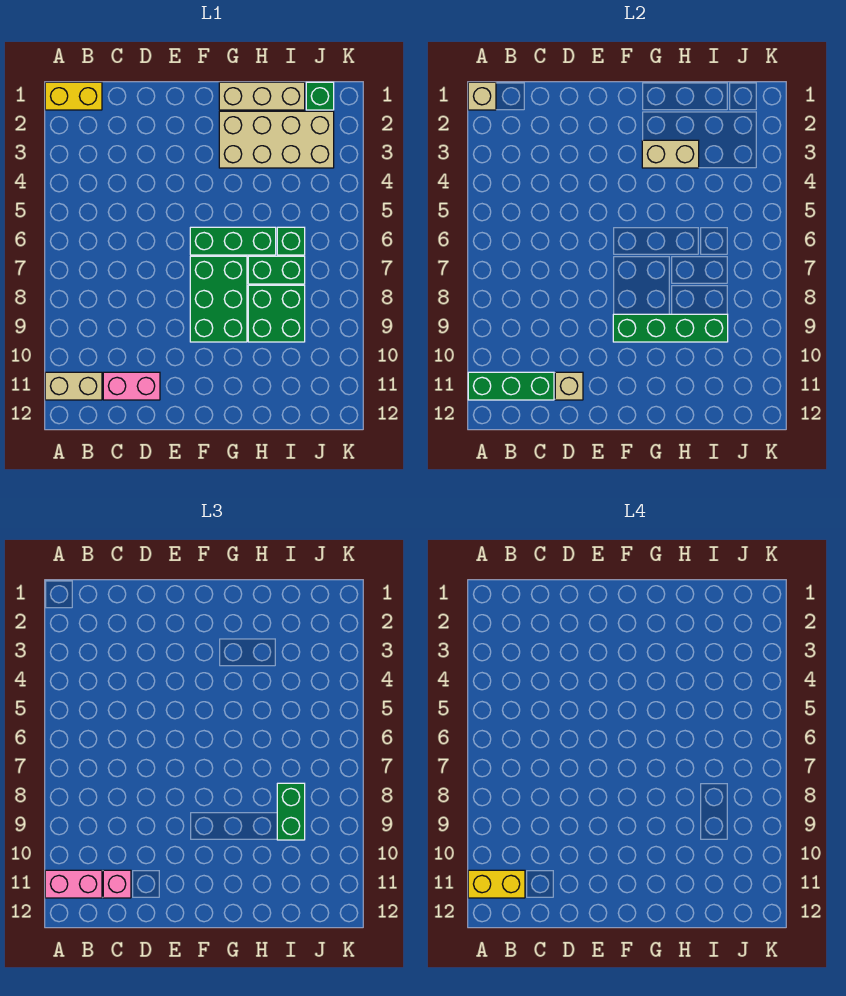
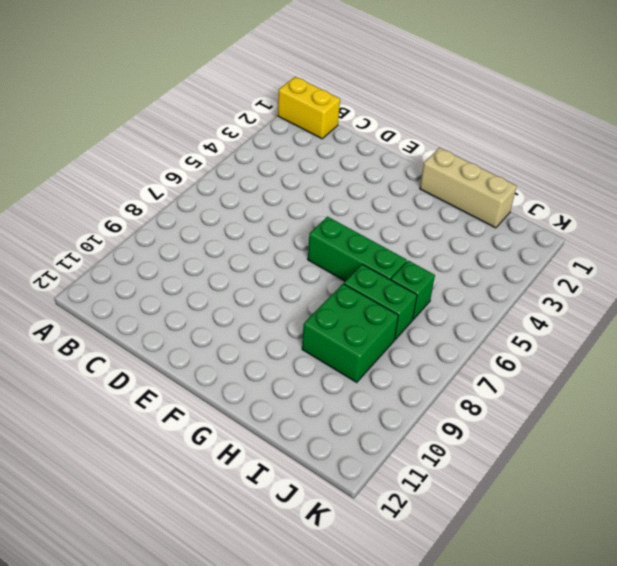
none -> tan brick A11:B11 level 1
none -> pink brick C11:D11 level 1
none -> green brick F7:G9 level 1

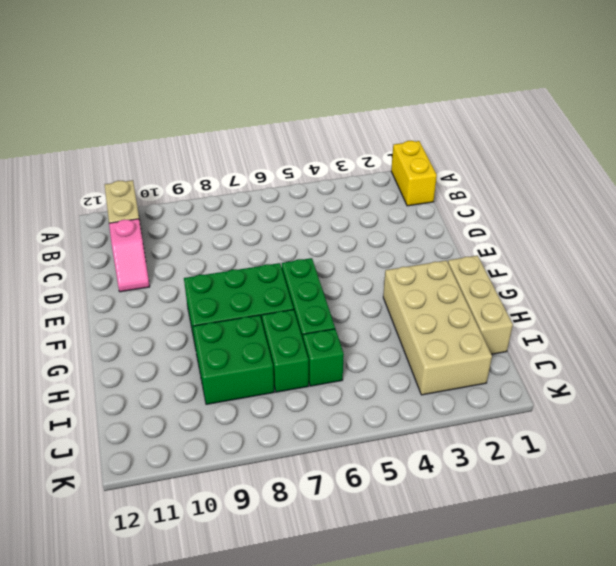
pink slope C11:D11 level 1 top C -> pink brick C11:D11 level 1
none -> green brick J1 level 1
none -> tan brick A1 level 2
none -> green brick A11:C11 level 2

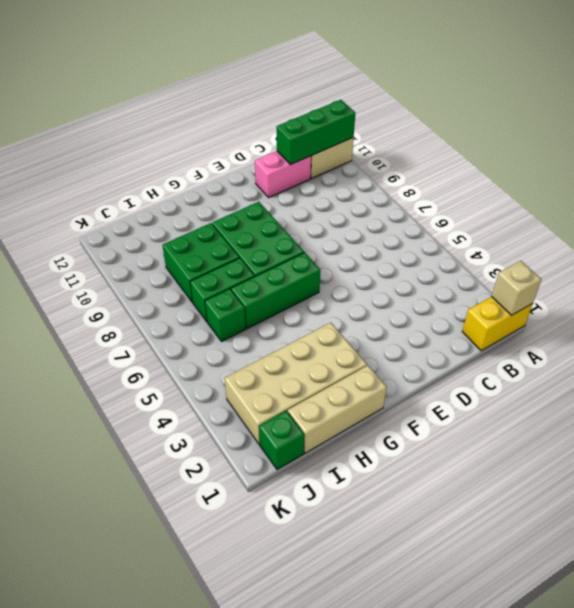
none -> tan brick D11 level 2
none -> green brick F9:I9 level 2
none -> tan brick G3:H3 level 2

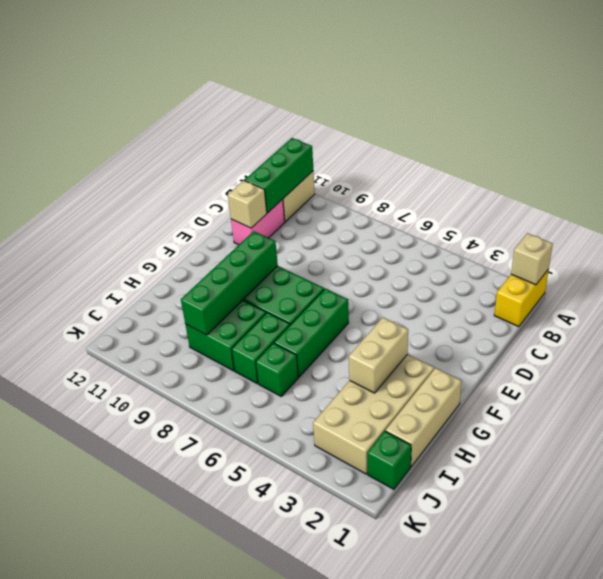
none -> pink brick A11:B11 level 3
none -> pink brick C11 level 3
none -> green brick I8:I9 level 3

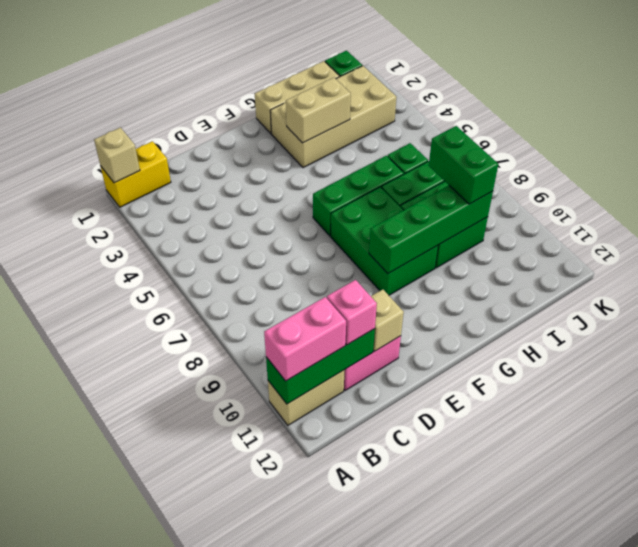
none -> yellow brick A11:B11 level 4

